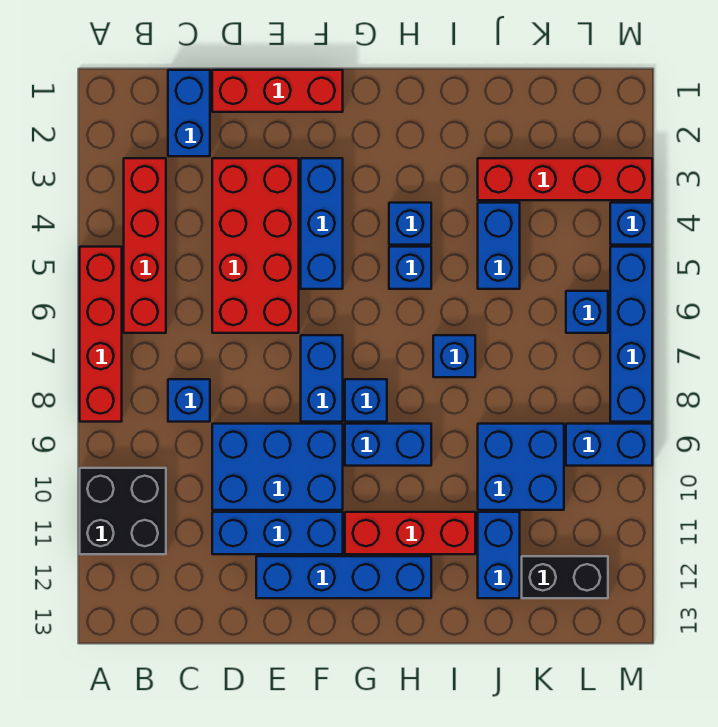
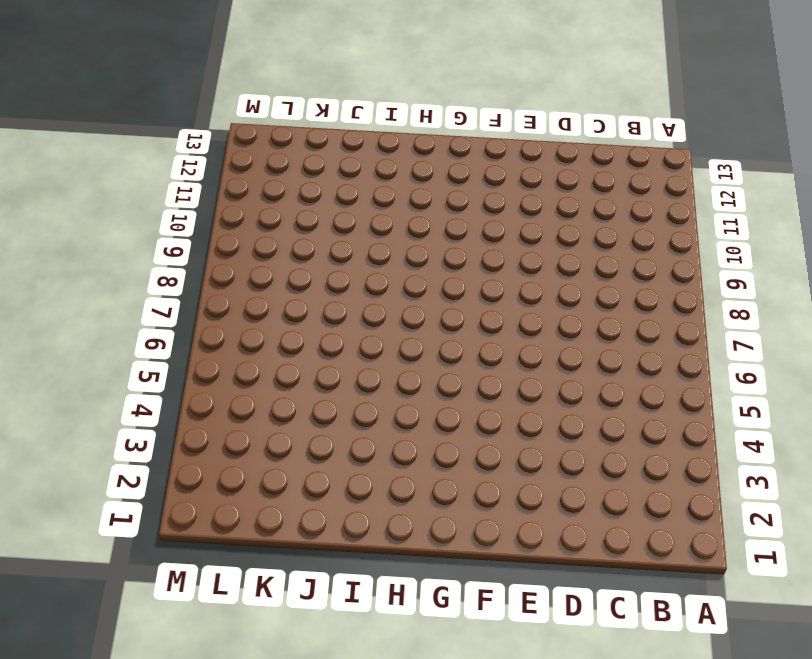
none -> red brick A5:A8 level 1
none -> black brick A10:B11 level 1
none -> red brick B3:B6 level 1

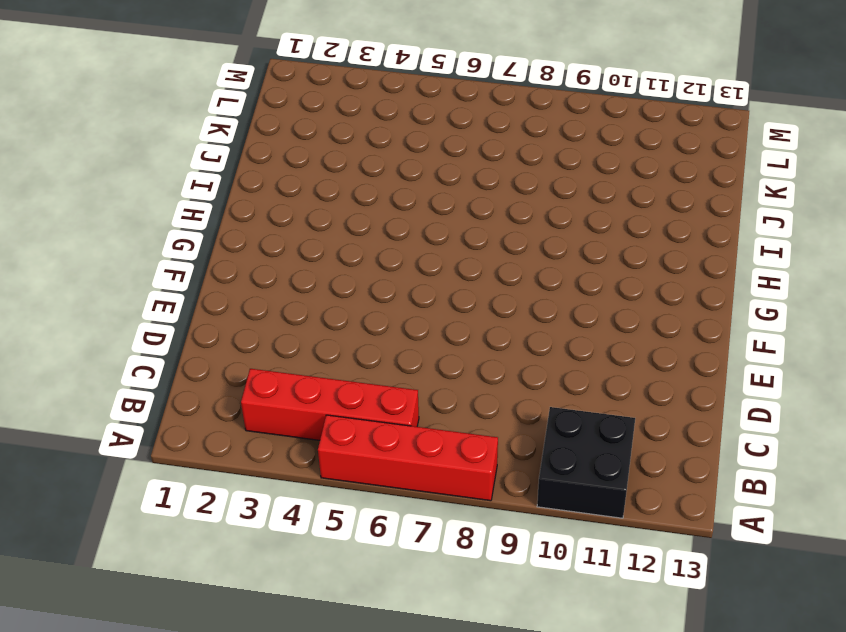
none -> blue brick C1:C2 level 1
none -> blue brick C8 level 1
none -> red brick D1:F1 level 1

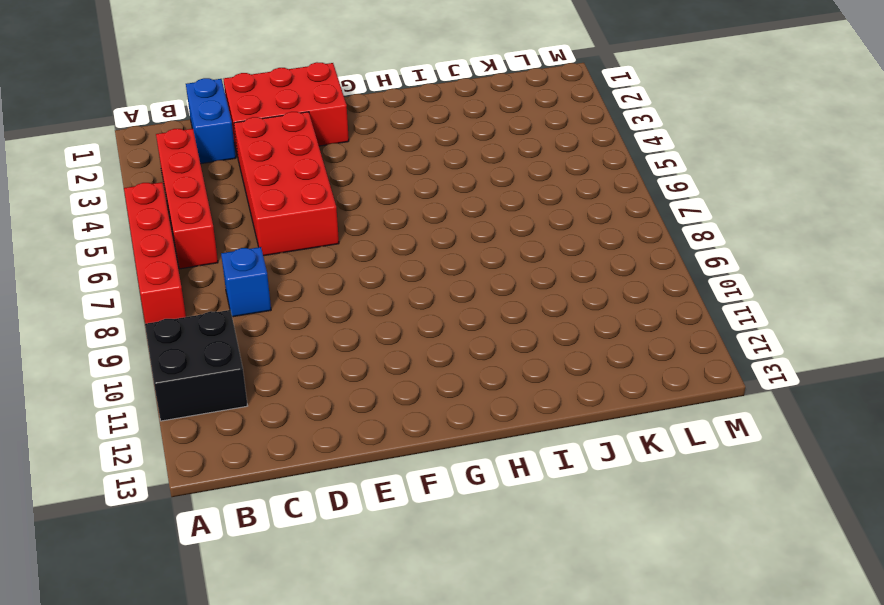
red brick D1:F2 level 1 -> red brick D1:F1 level 1
none -> blue brick D9:F10 level 1
none -> blue brick D11:F11 level 1
none -> blue brick E12:H12 level 1

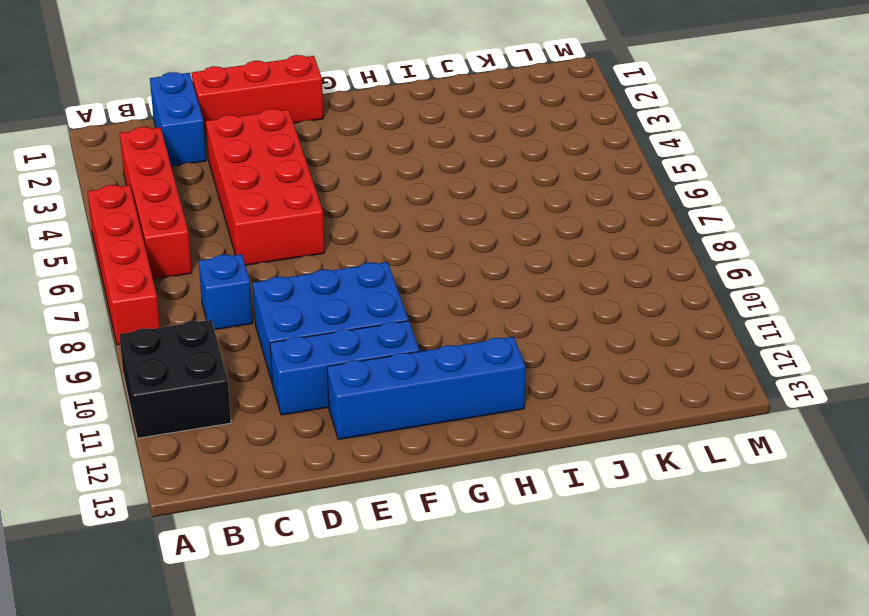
none -> blue brick F3:F5 level 1
none -> blue brick F7:F8 level 1
none -> blue brick G8 level 1

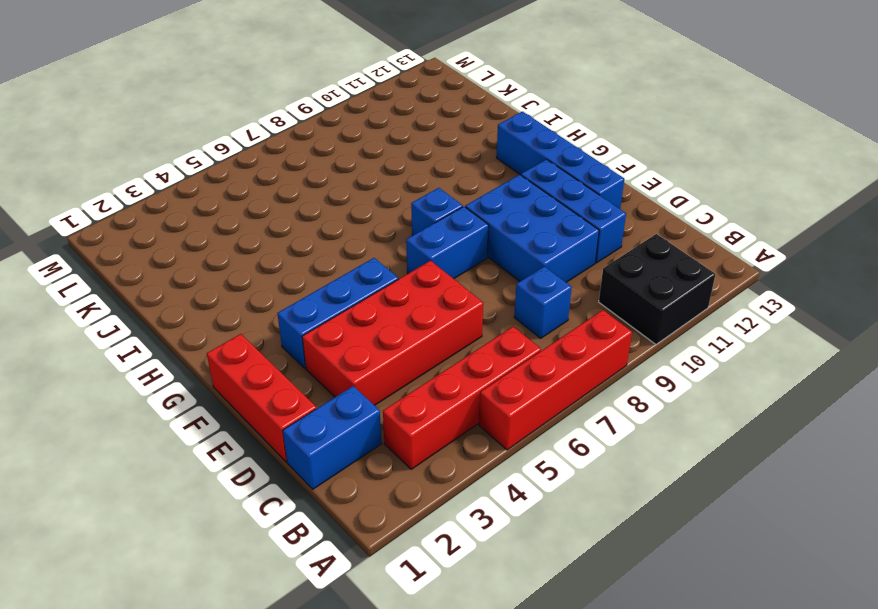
none -> blue brick G9:H9 level 1
none -> red brick G11:I11 level 1
none -> blue brick H4 level 1

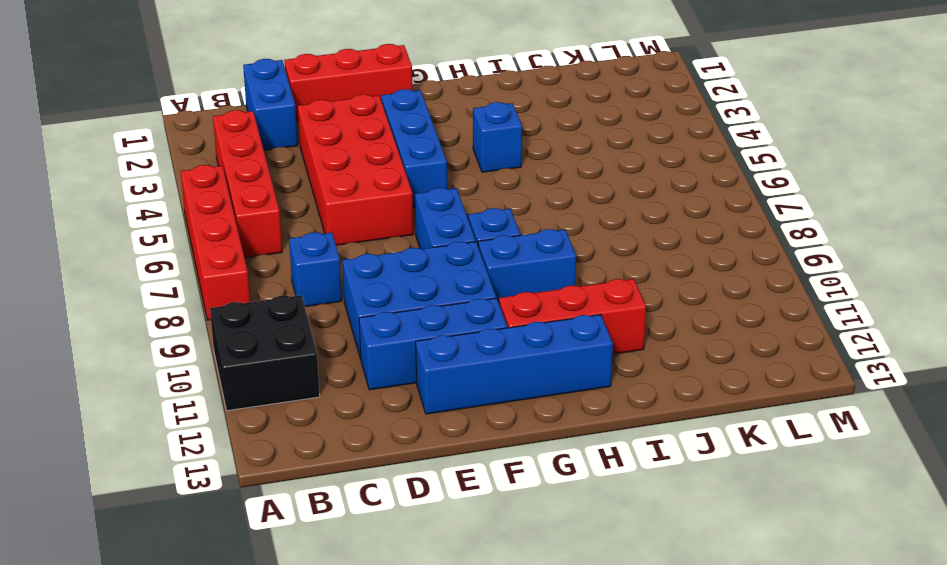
none -> blue brick H5 level 1
none -> blue brick I7 level 1
none -> red brick J3:M3 level 1

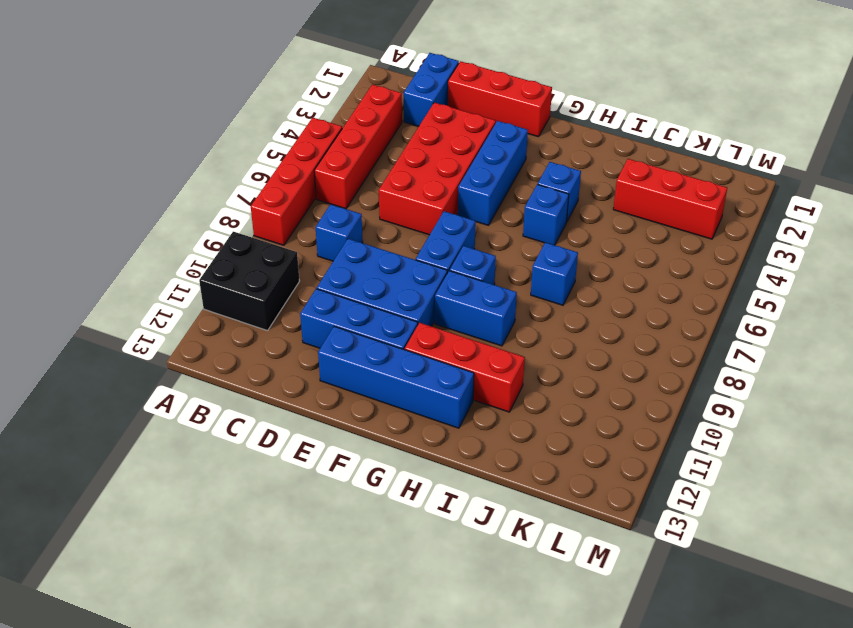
red brick J3:L3 level 1 -> red brick J3:M3 level 1
none -> blue brick J4:J5 level 1
none -> blue brick J9:K10 level 1
none -> blue brick J11:J12 level 1

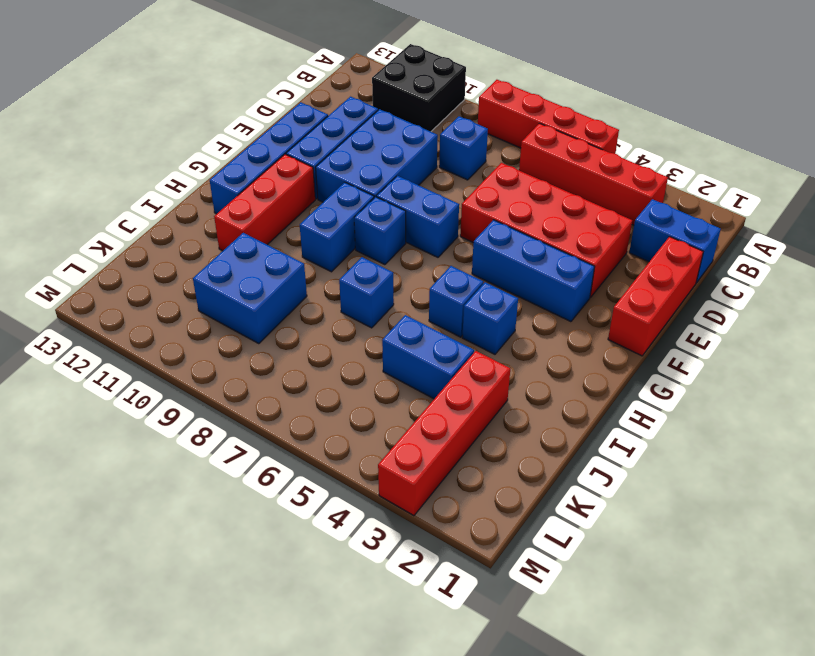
none -> blue brick J11:J12 level 1
none -> black brick K12:L12 level 1
none -> blue brick L6 level 1

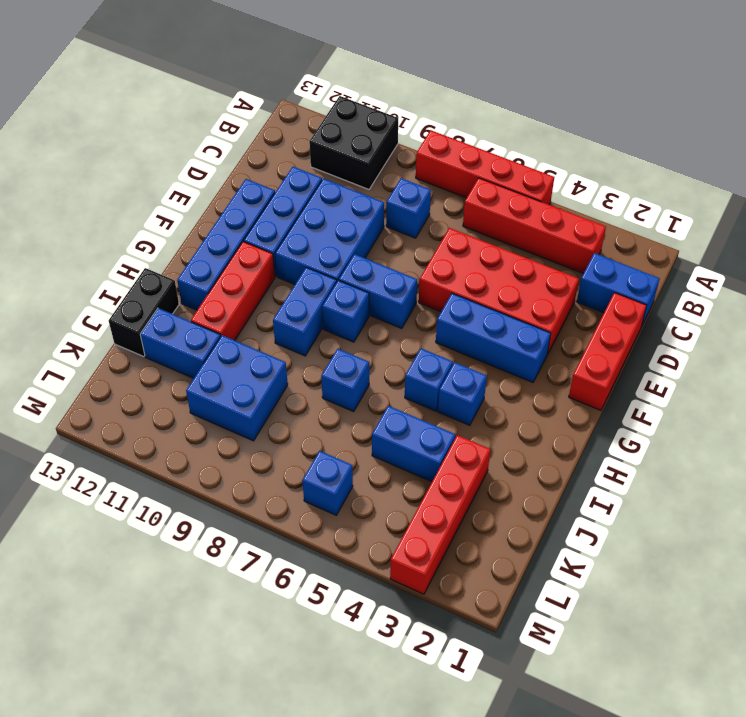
black brick I13:J13 level 1 -> black brick K12:L12 level 1
none -> blue brick L9:M9 level 1
none -> blue brick M4 level 1
none -> blue brick M5:M8 level 1

